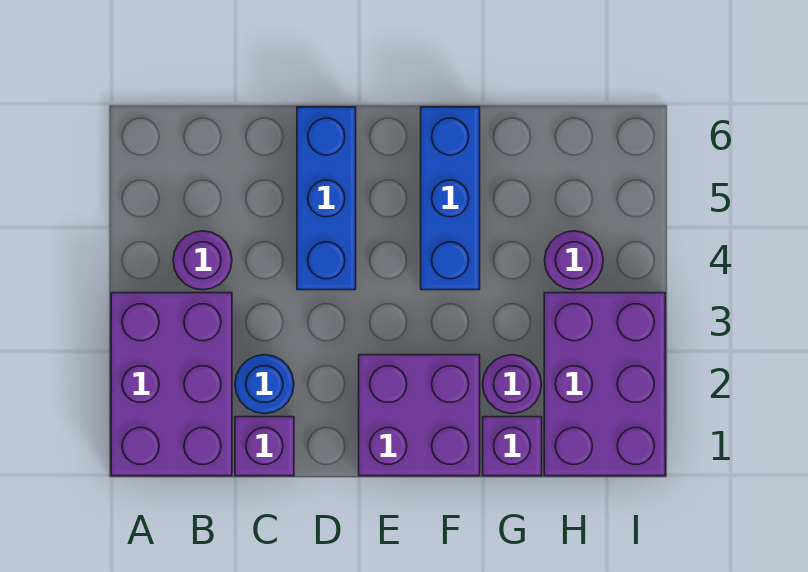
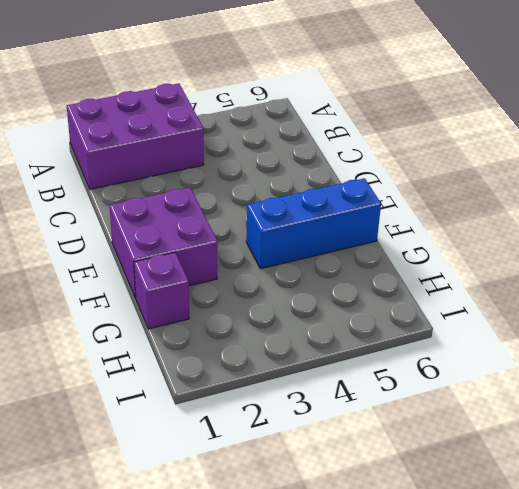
none -> purple round brick B4 level 1
none -> purple brick C1 level 1

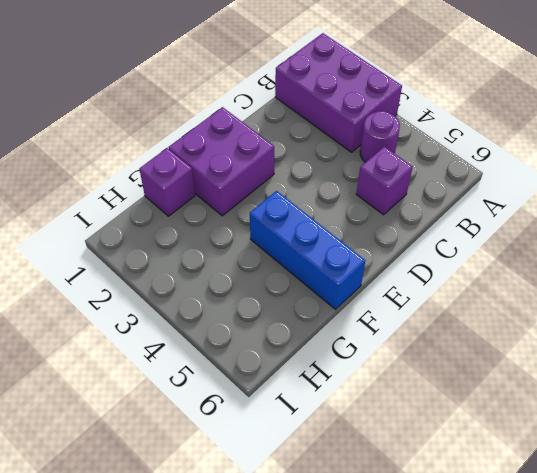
purple brick C5 level 1 -> purple brick C1 level 1
none -> blue round brick C2 level 1
none -> blue brick D4:D6 level 1

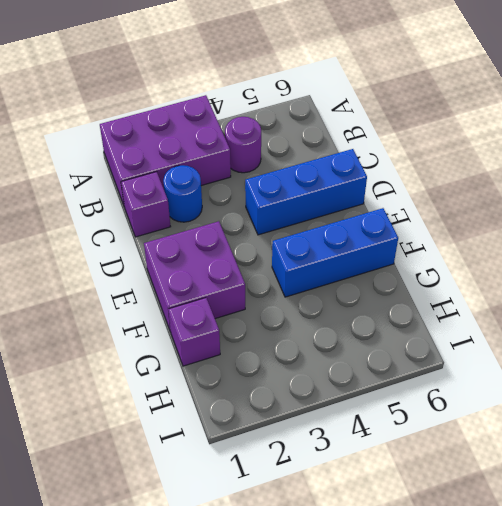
none -> purple round brick G2 level 1
none -> purple brick H1:I3 level 1

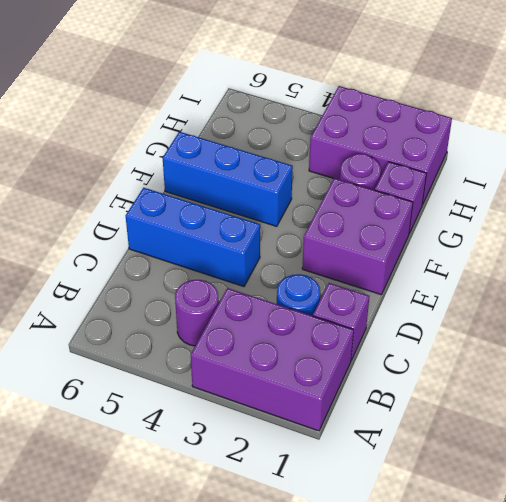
none -> purple round brick H4 level 1

